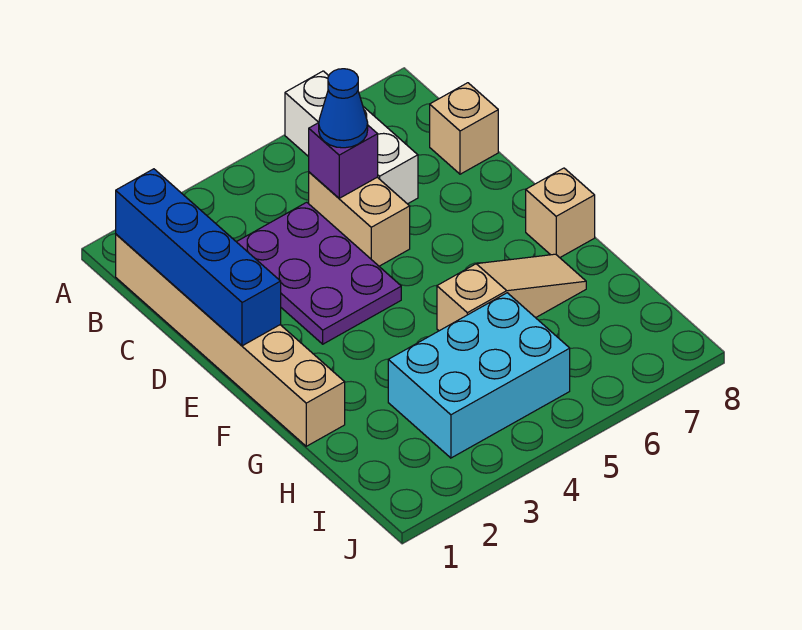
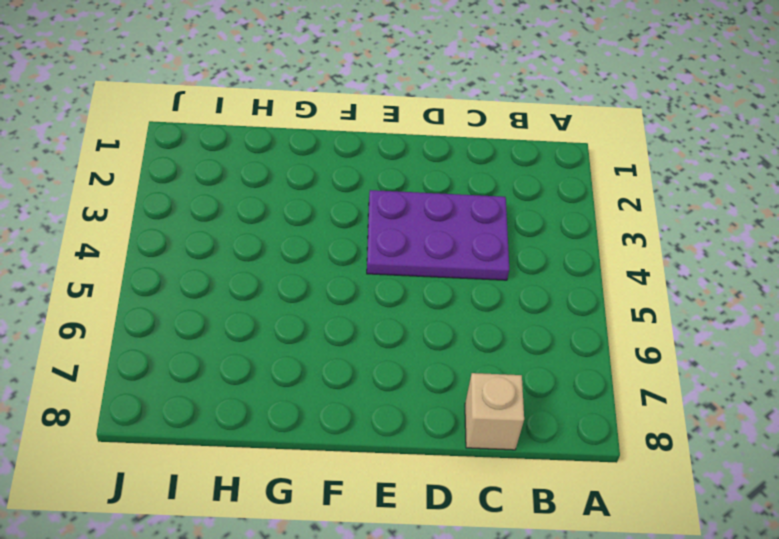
none -> white brick A6:C6 level 1
none -> tan brick B1:G1 level 1

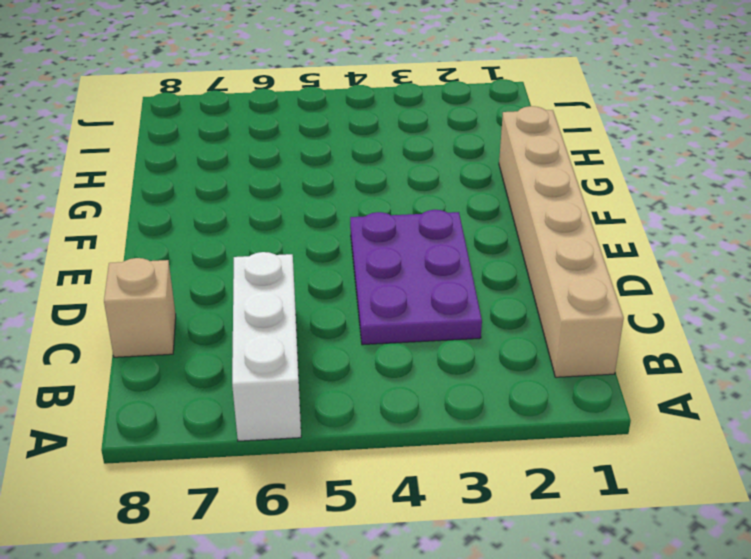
none -> tan brick C5:D5 level 1
none -> tan brick F8 level 1

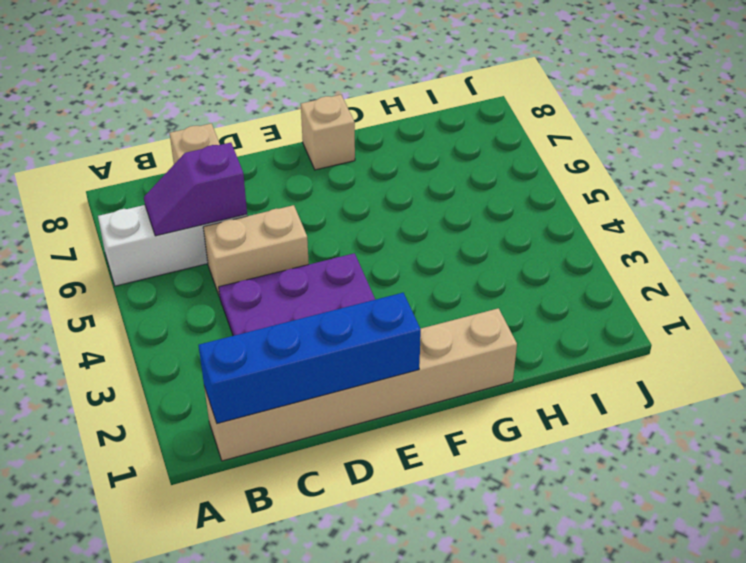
purple slope B6:C6 level 2 top C -> none
none -> tan slope G5:G7 level 1 top 5
none -> cyan brick H3:I5 level 1

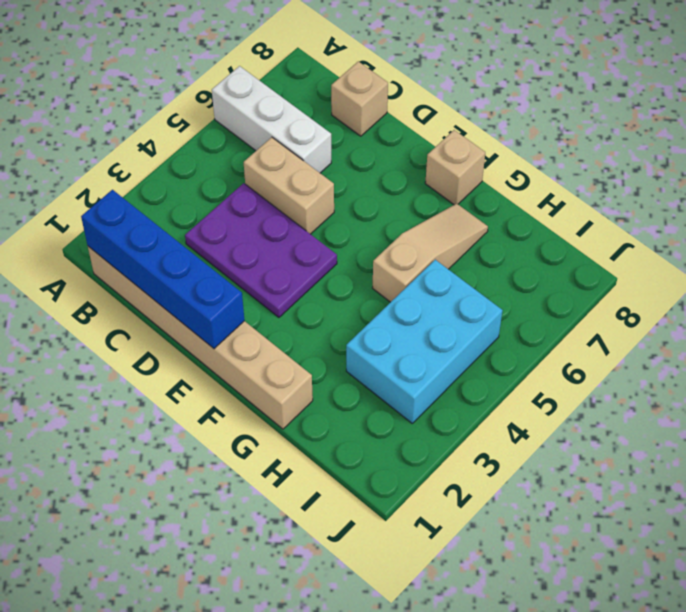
none -> purple brick C5 level 2
none -> blue cone C5 level 3

